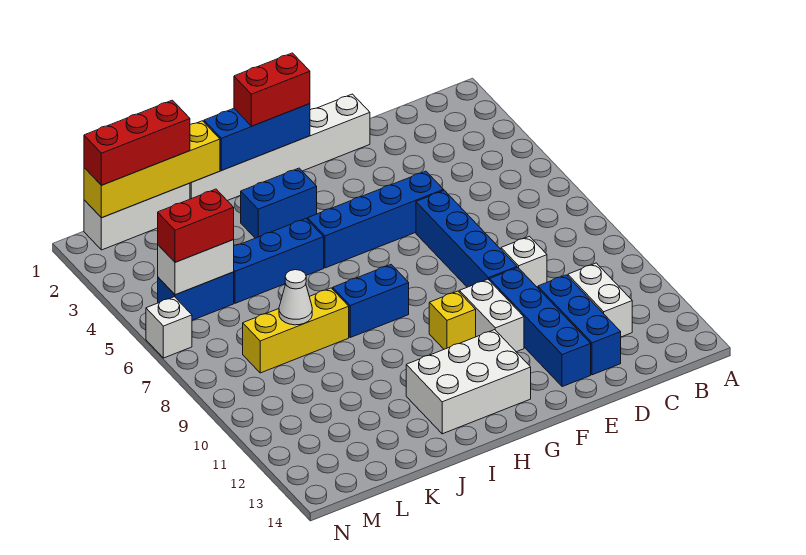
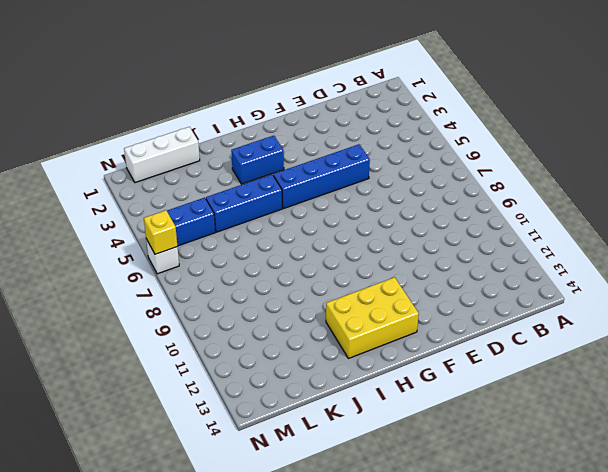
yellow brick G12:I13 level 1 -> white brick G12:I13 level 1
yellow brick N6 level 2 -> yellow brick G10 level 1
none -> white brick C11:C12 level 1
none -> white brick D9 level 1
none -> blue brick D11:D13 level 1

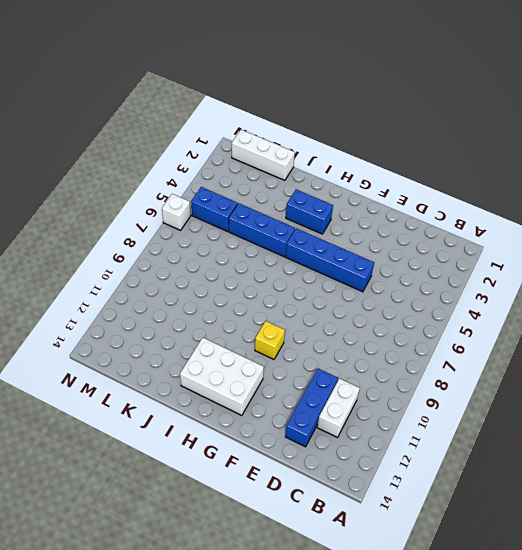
none -> white brick D9 level 1
none -> white brick E1:J1 level 1
none -> blue brick E6:E9 level 1

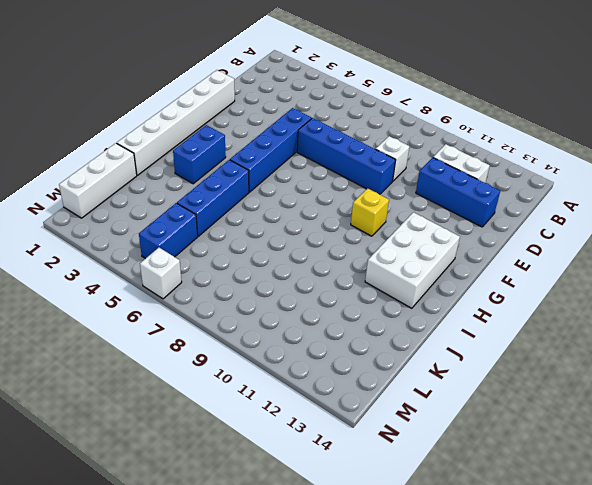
none -> blue brick E10:E13 level 1
none -> white brick F10:F11 level 1
none -> blue brick H8:I8 level 1

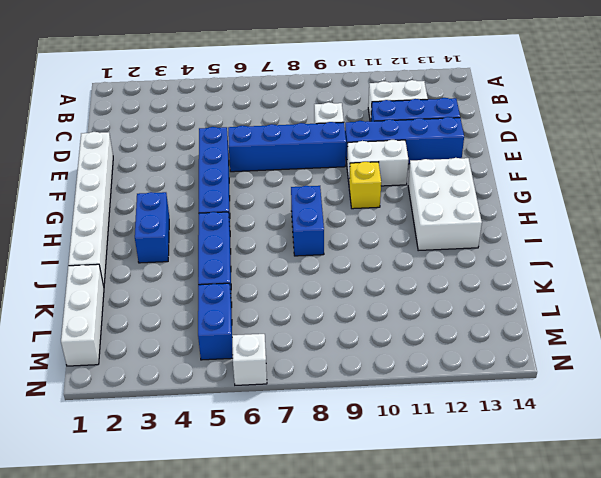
none -> yellow brick J8:L8 level 1
none -> blue brick G1:I1 level 2
none -> yellow brick J1:M1 level 2

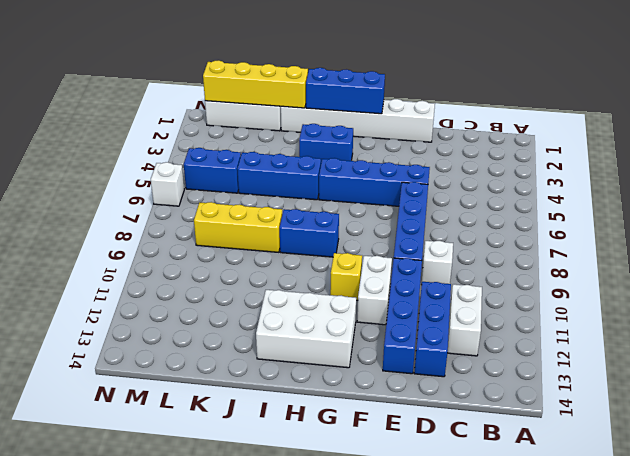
none -> white cone K8 level 2
none -> white brick L5:M5 level 2
none -> red brick G1:H1 level 3

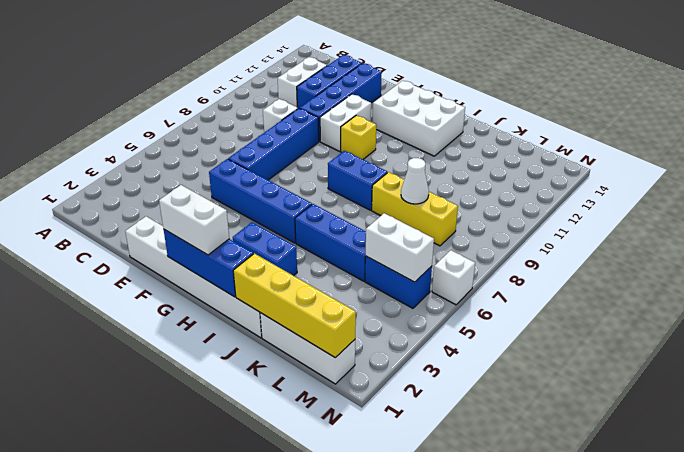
white brick G1:H1 level 3 -> red brick G1:H1 level 3
none -> red brick K1:M1 level 3
none -> red brick L5:M5 level 3

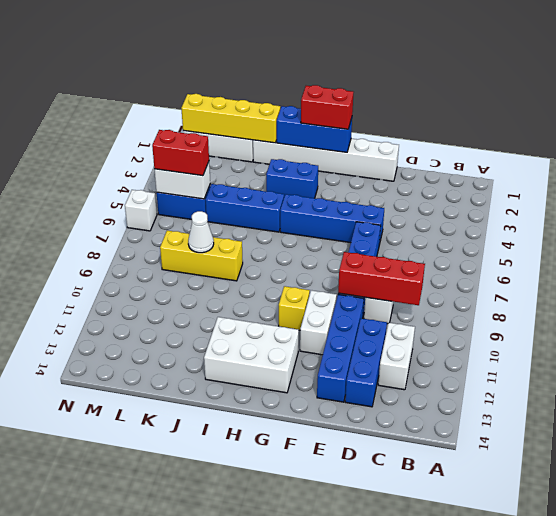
red brick C9:E9 level 2 -> red brick K1:M1 level 3
none -> blue brick H8:I8 level 1

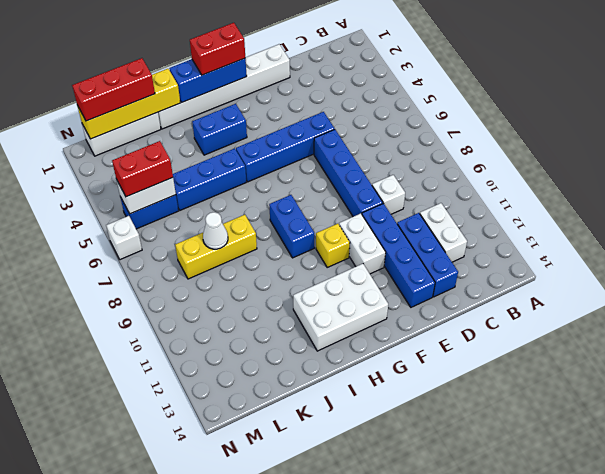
blue brick H8:H9 level 1 -> blue brick H8:I8 level 1

